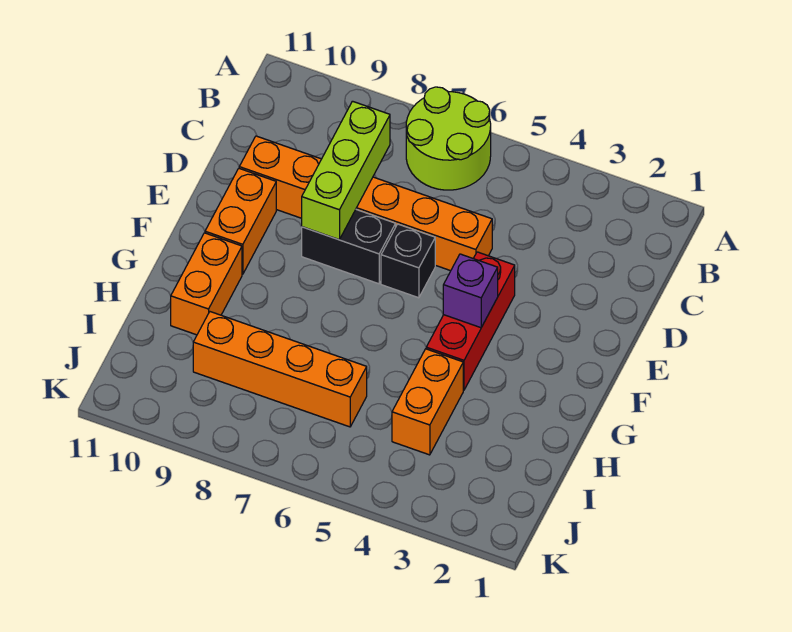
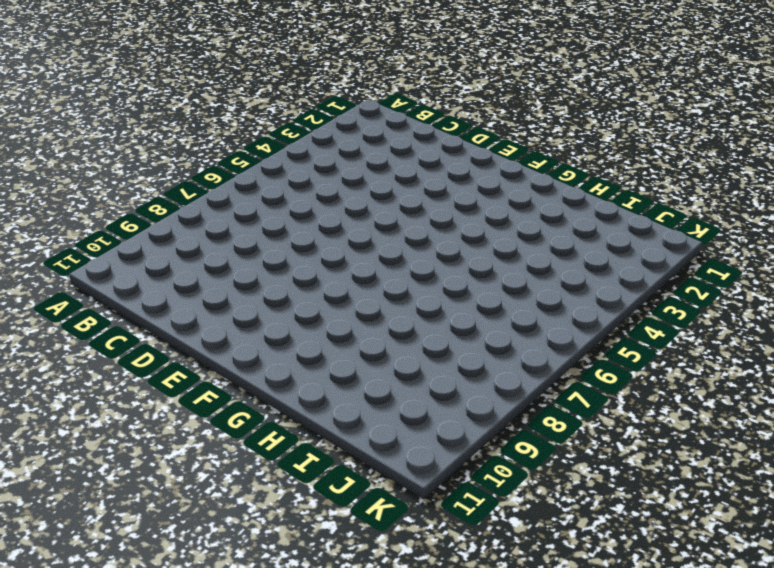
none -> lime round brick A6:B7 level 1
none -> orange brick D5:D10 level 1

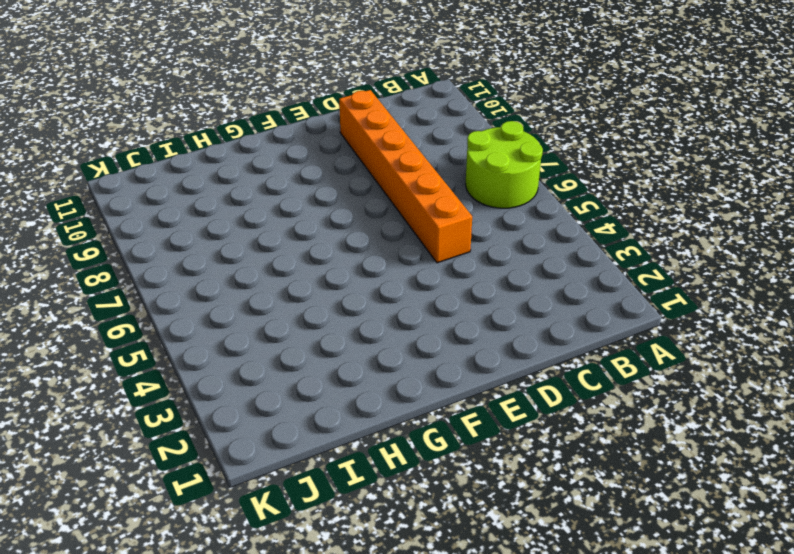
none -> red brick E4:G4 level 1
none -> black brick E6 level 1

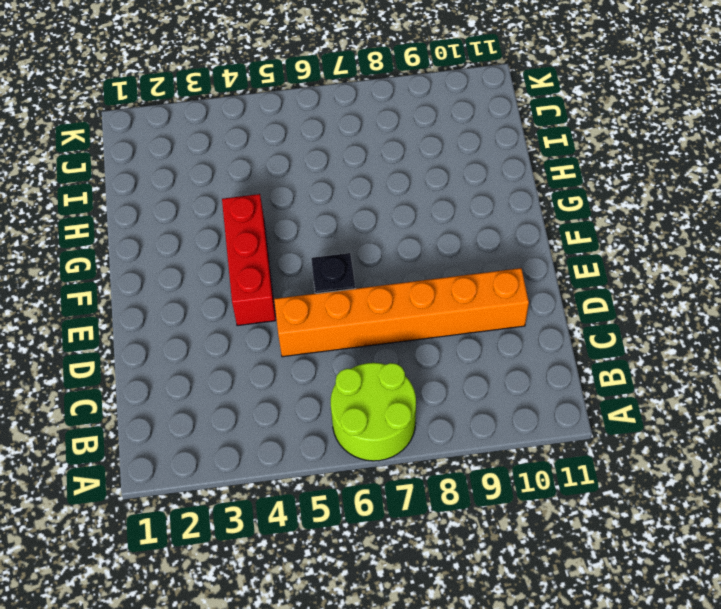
none -> black brick E7:E8 level 1
none -> orange brick E10:F10 level 1

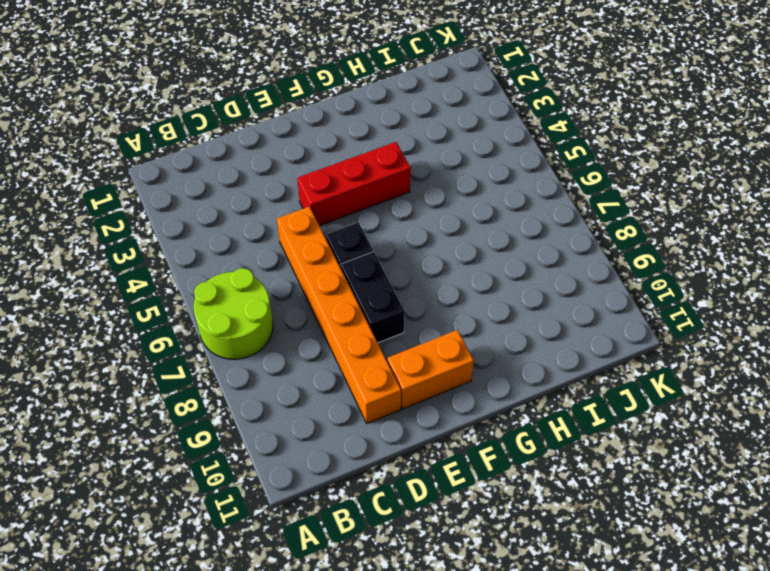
none -> orange brick G10:H10 level 1
none -> orange brick H4:I4 level 1

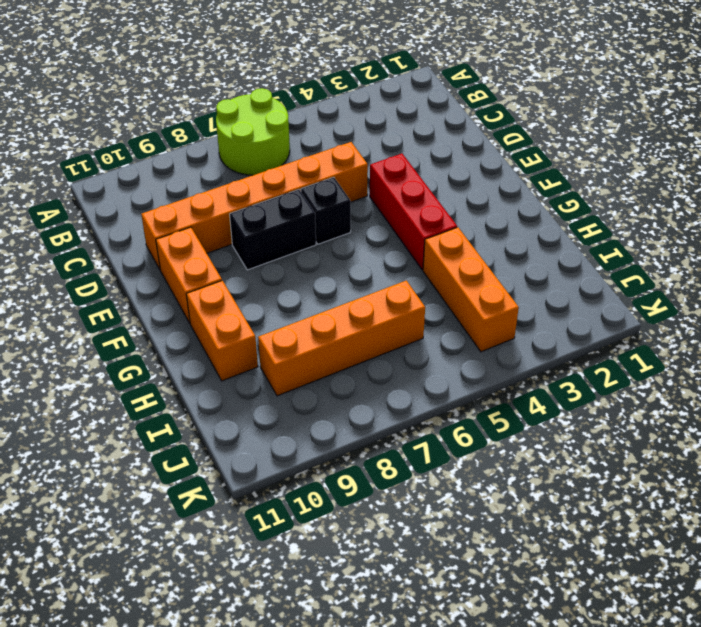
orange brick H4:J4 level 1 -> orange brick H4:I4 level 1
none -> lime brick C8:E8 level 2
none -> purple brick F4 level 2

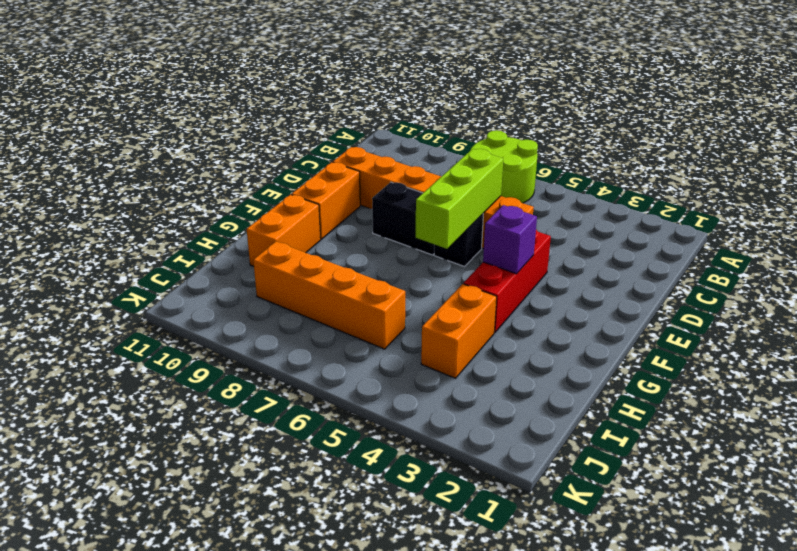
lime brick D6:F6 level 2 -> lime brick C8:E8 level 2

